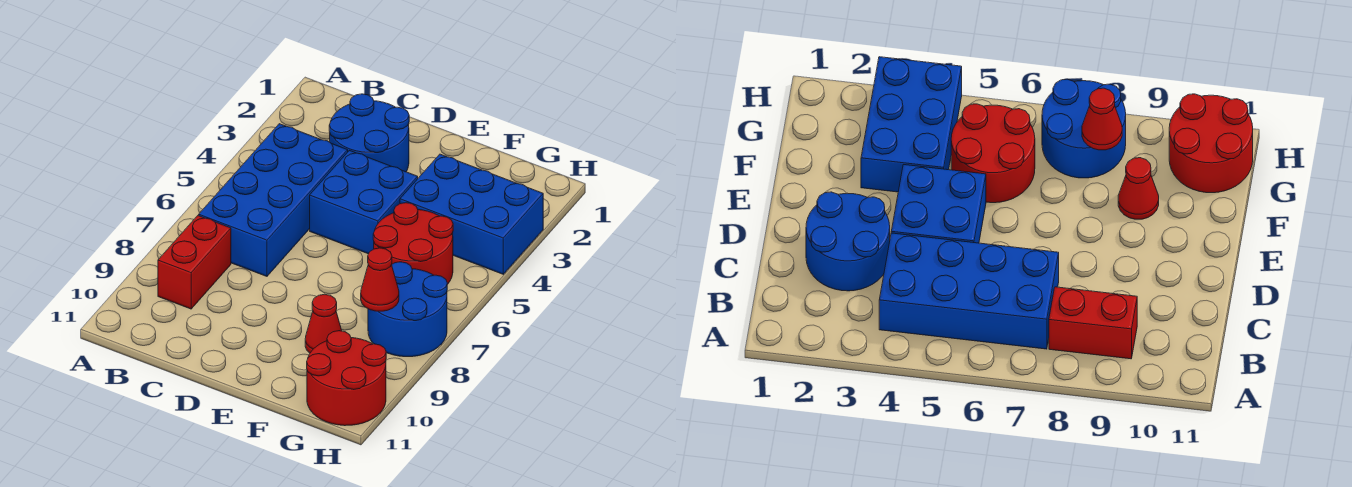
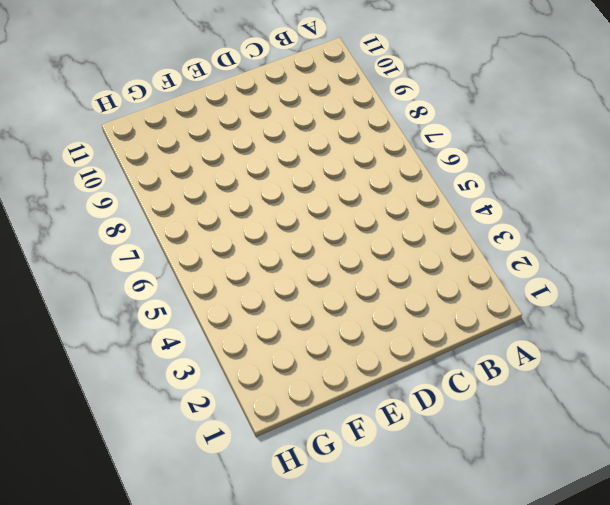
none -> blue brick B4:C7 level 1
none -> red brick B8:B9 level 1

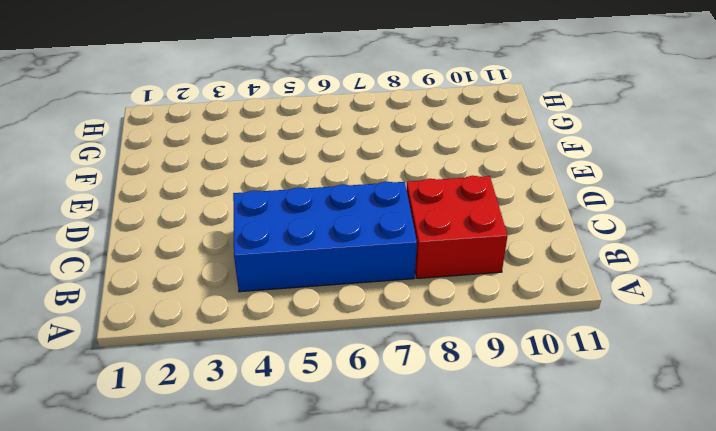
red brick B8:C9 level 1 -> red brick B8:B9 level 1
none -> blue round brick C2:D3 level 1
none -> blue brick D4:E5 level 1

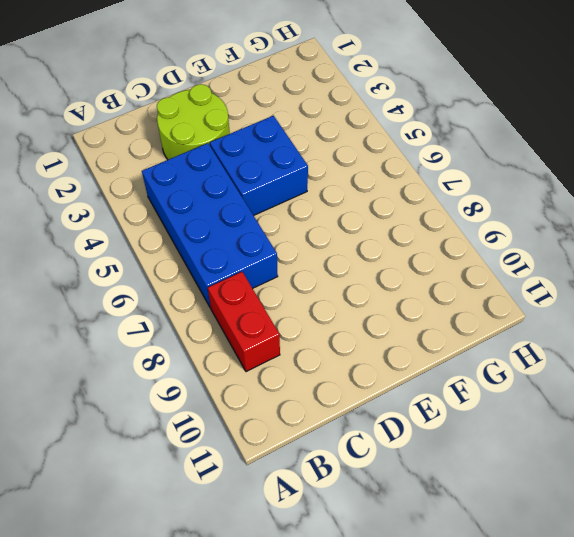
lime round brick C2:D3 level 1 -> blue round brick C2:D3 level 1
none -> blue brick F3:H4 level 1
none -> red round brick F5:G6 level 1

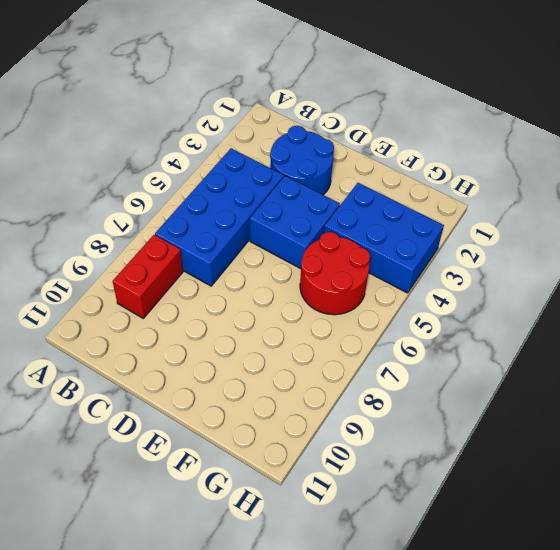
none -> red cone F9 level 1
none -> blue round brick G7:H8 level 1

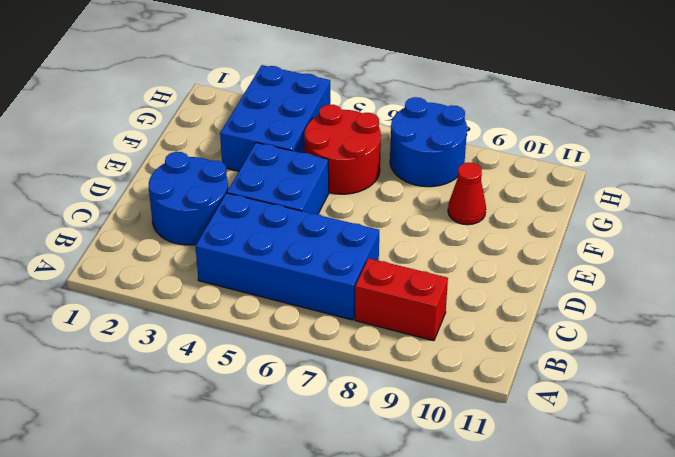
none -> red round brick G10:H11 level 1
none -> red cone G8 level 2

